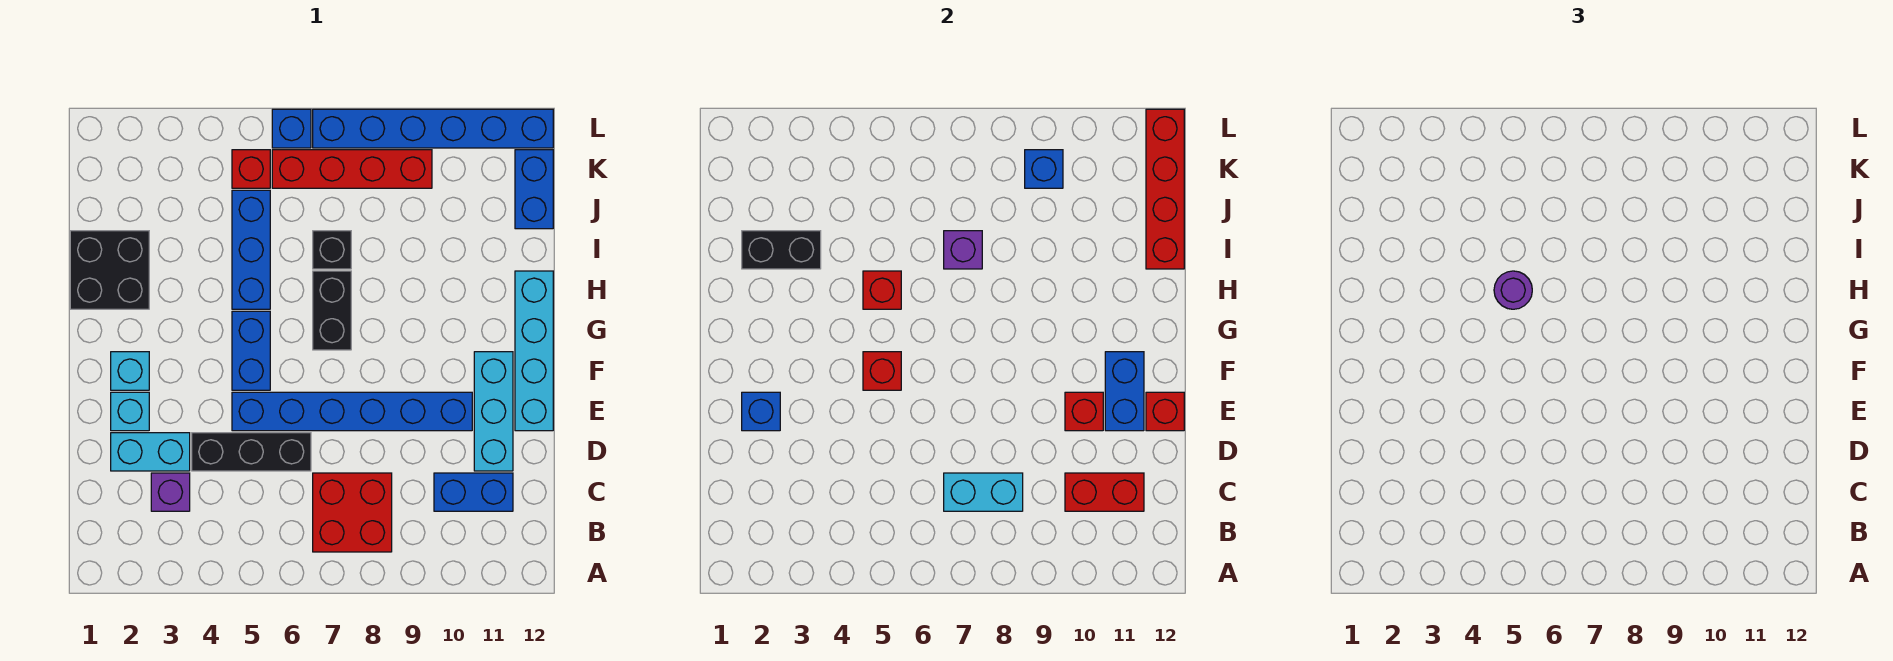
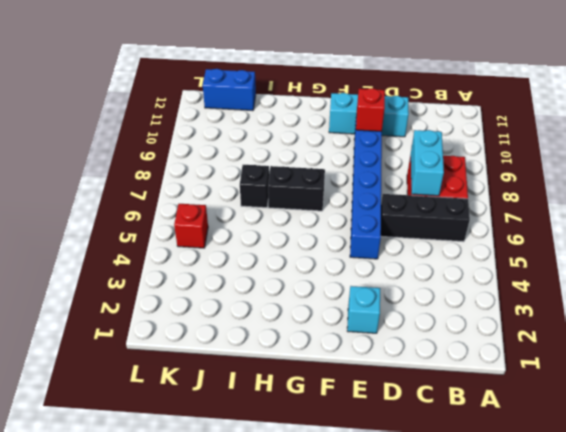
black brick B6:D6 level 1 -> black brick D4:D6 level 1
none -> purple brick C3 level 1
none -> blue brick C10:C11 level 1
none -> cyan brick D2:D3 level 1
none -> cyan brick E12:H12 level 1

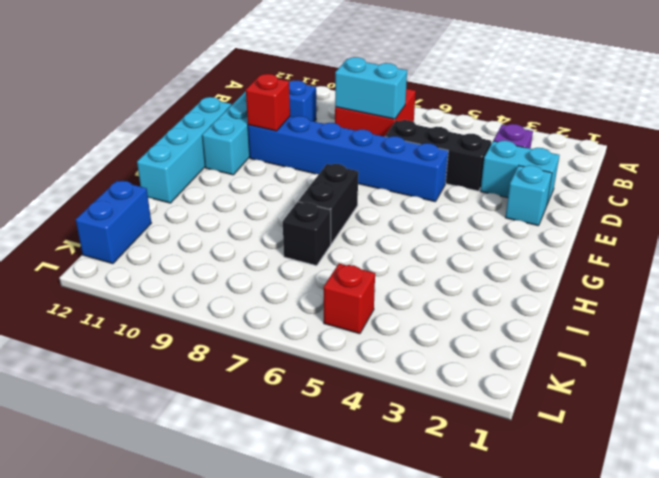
none -> cyan brick F2 level 1
none -> blue brick F5:G5 level 1
none -> black brick H1:I2 level 1
none -> blue brick H5:J5 level 1

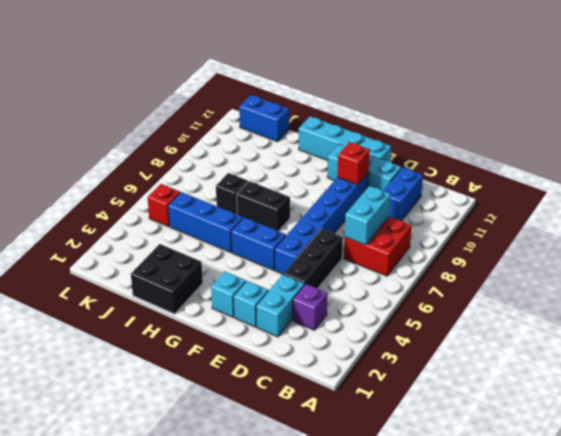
none -> red brick K6:K9 level 1
none -> blue brick L6 level 1
none -> blue brick L7:L12 level 1
none -> red brick C10:C11 level 2

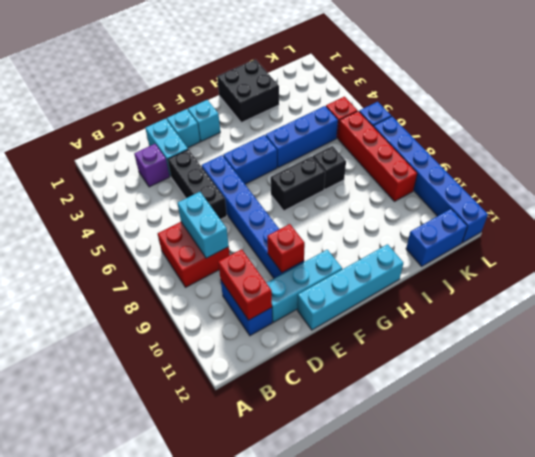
none -> blue brick E2 level 2
none -> blue brick E11:F11 level 2
none -> red brick E12 level 2
none -> red brick F5 level 2

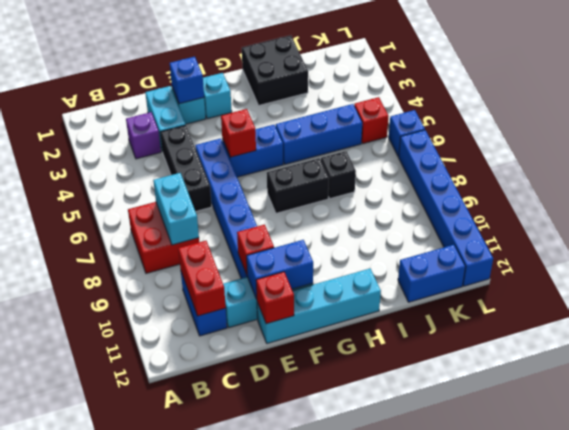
none -> red brick K6:K9 level 1
none -> red brick H5 level 2
none -> black brick I2:I3 level 2
none -> purple brick I7 level 2

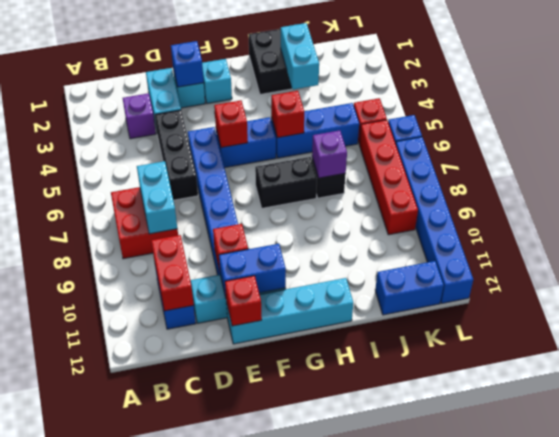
cyan brick I2:I3 level 2 -> black brick I2:I3 level 2
none -> red brick I12:L12 level 2
none -> blue brick K9 level 2
none -> purple round brick H5 level 3

